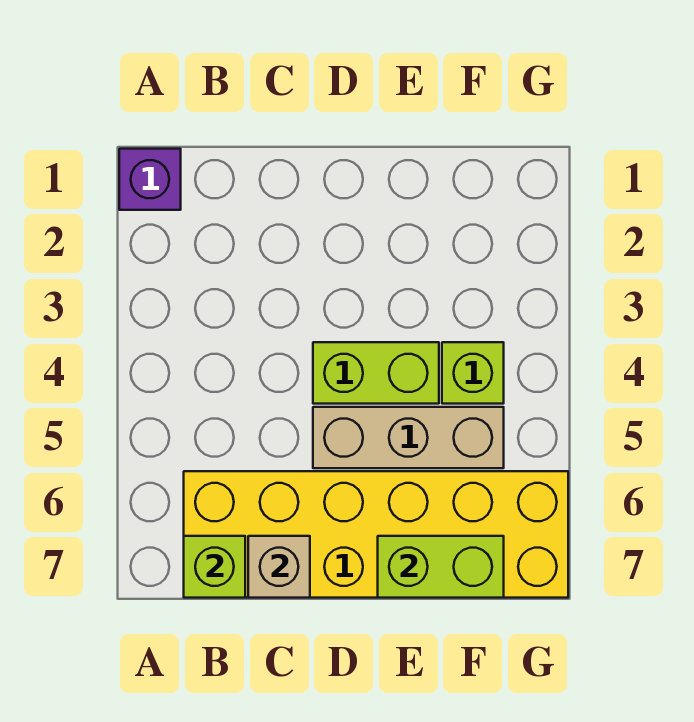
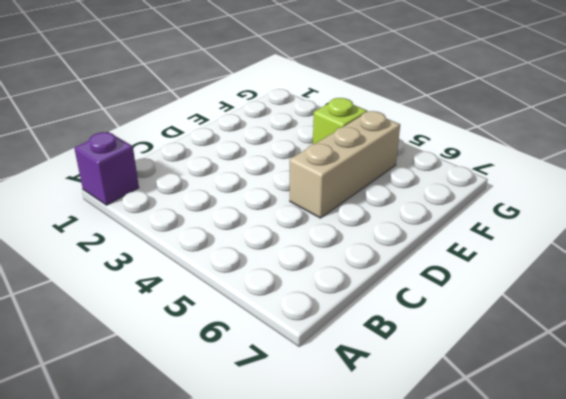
none -> yellow brick B6:G7 level 1
none -> lime brick D4:E4 level 1

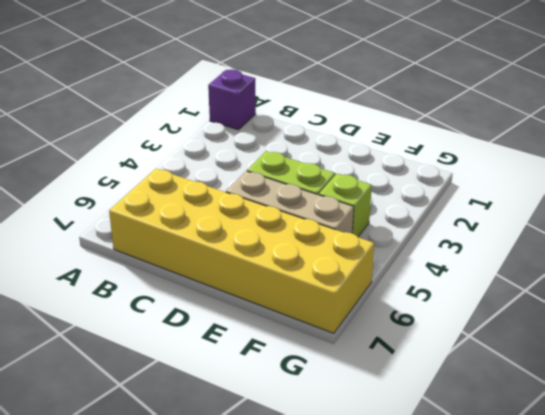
none -> lime brick B7 level 2
none -> tan brick C7 level 2

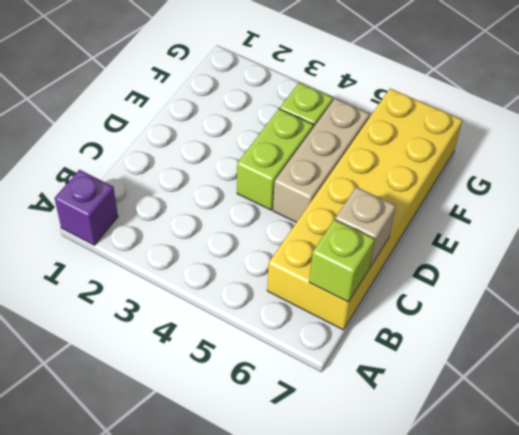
none -> lime brick E7:F7 level 2

